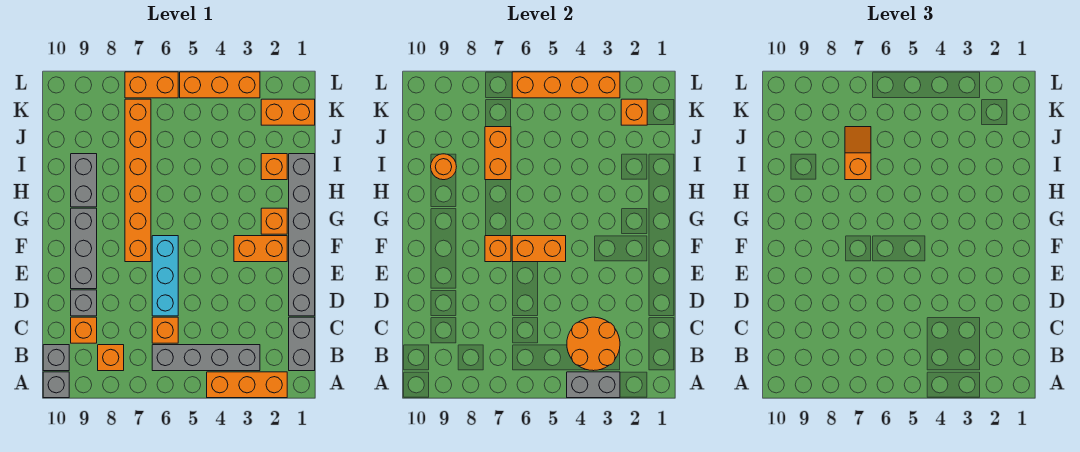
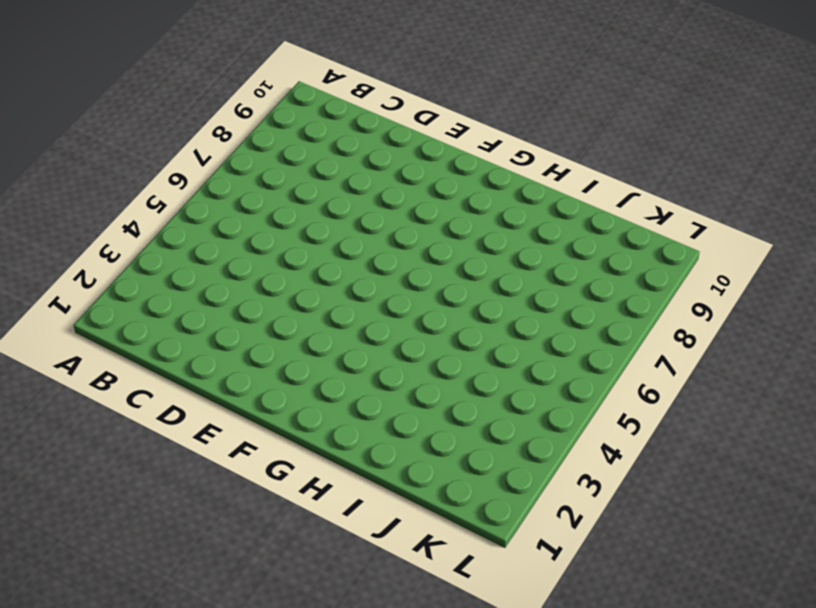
none -> orange brick A2:A4 level 1
none -> grey brick A10 level 1
none -> grey brick B1:C1 level 1

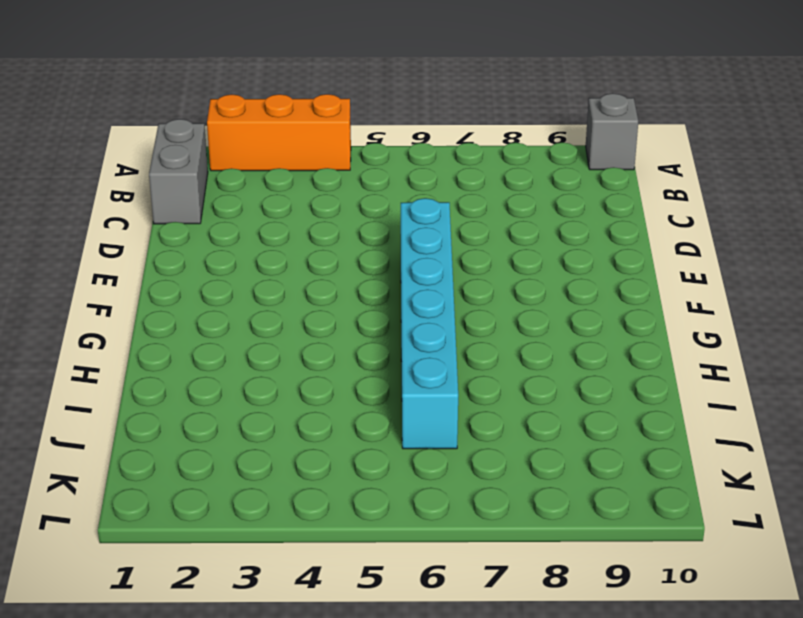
cyan brick E6:J6 level 1 -> cyan brick D6:F6 level 1
none -> grey brick B3:B6 level 1
none -> orange brick B8 level 1
none -> grey brick B10 level 1

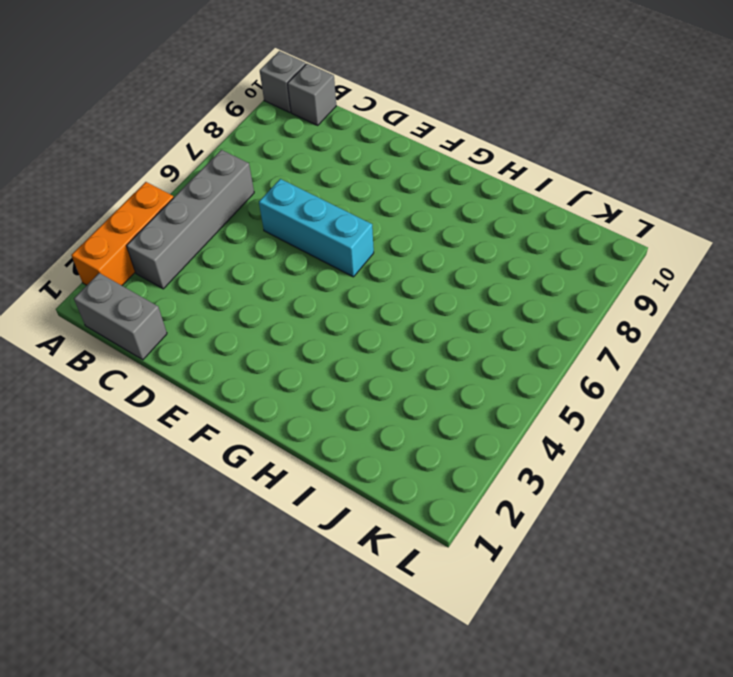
none -> orange brick B8 level 1
none -> orange brick C6 level 1
none -> orange brick C9 level 1

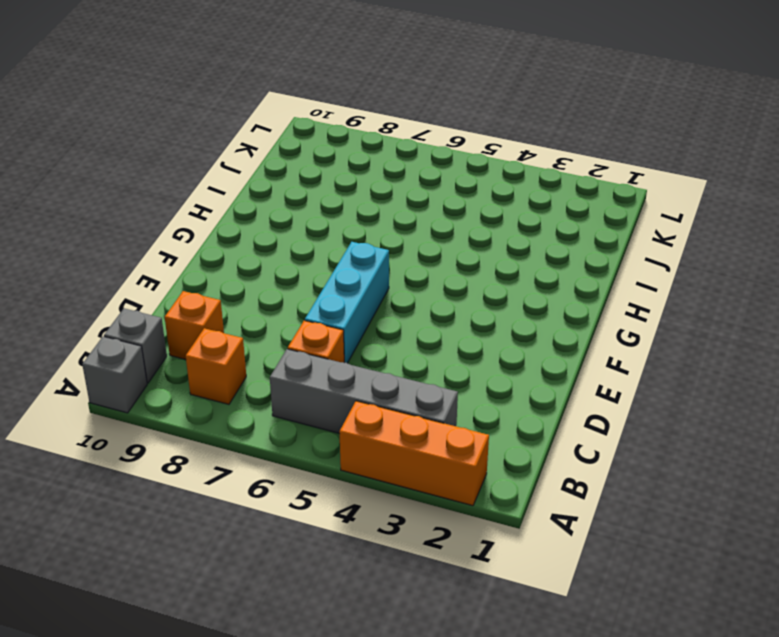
none -> grey brick B1:C1 level 1
none -> grey brick D1:I1 level 1
none -> grey brick D9 level 1

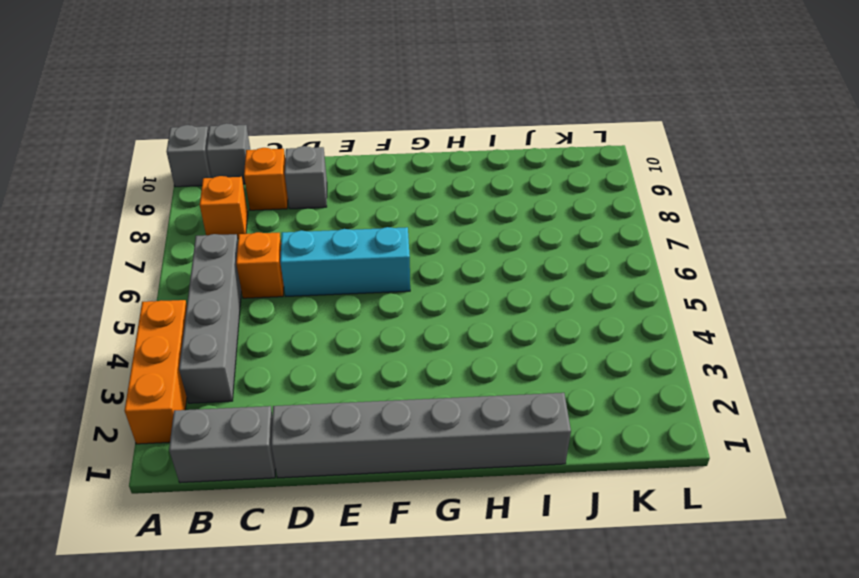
none -> grey brick E9:G9 level 1
none -> orange brick F2:F3 level 1
none -> orange brick F7:K7 level 1

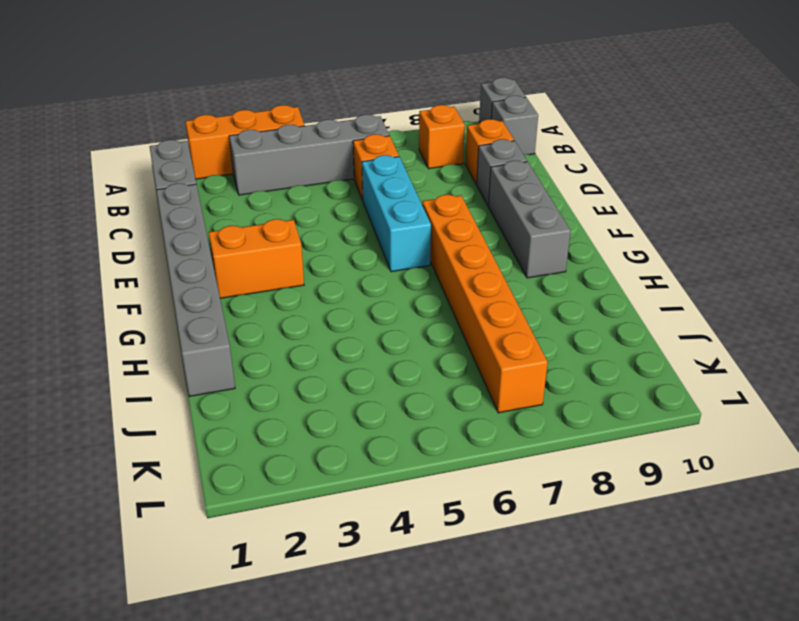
none -> orange brick G2 level 1
none -> grey brick H9:I9 level 1
none -> orange brick I2 level 1

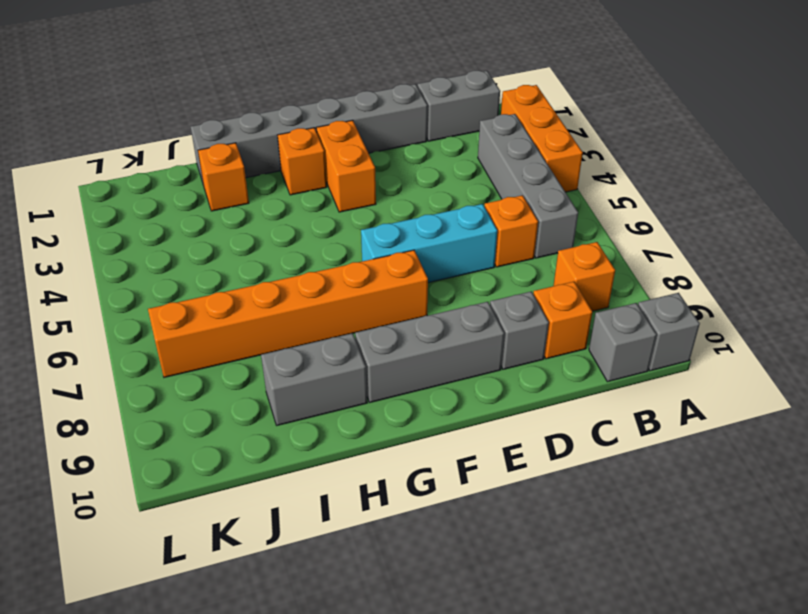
none -> orange brick K1:K2 level 1
none -> orange brick L3:L5 level 1
none -> orange brick L6:L7 level 1

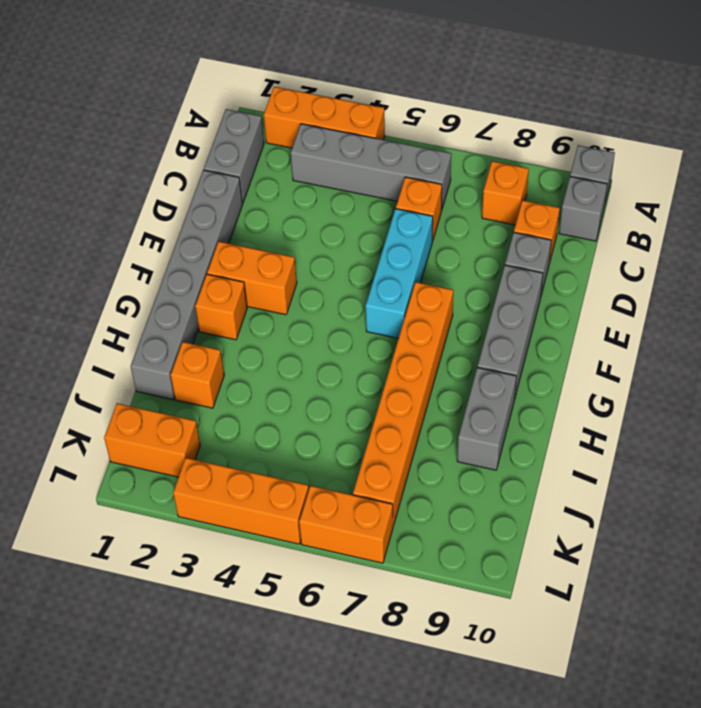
none -> grey brick A3:A4 level 2
none -> orange round brick B3:C4 level 2
none -> orange brick F5:F6 level 2

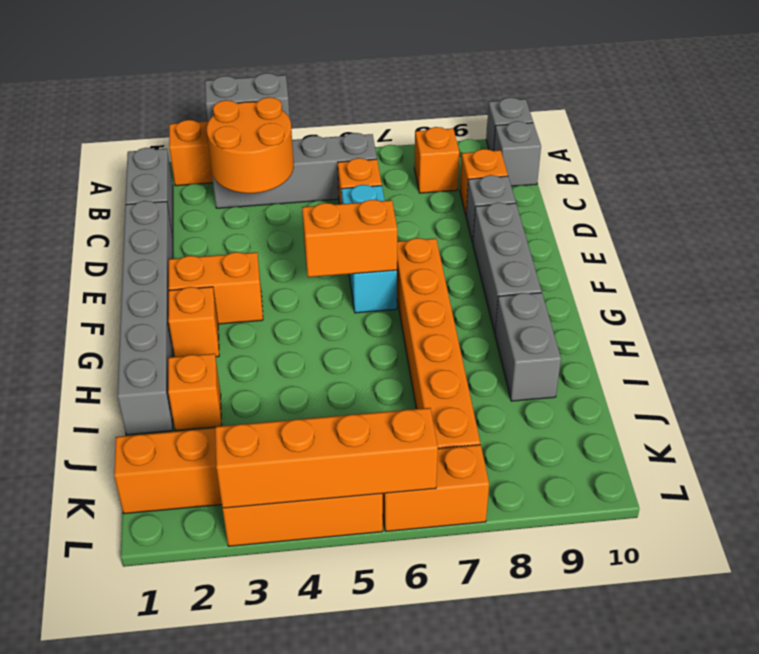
none -> orange brick F7 level 2
none -> orange brick I7:J7 level 2
none -> orange round brick I9 level 2

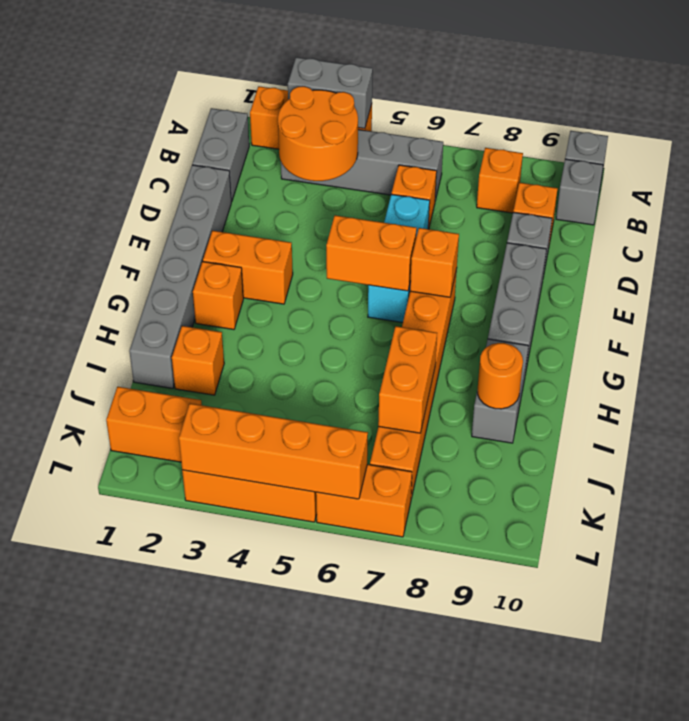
none -> orange brick K2 level 2
none -> orange slope I7:J7 level 3 top I

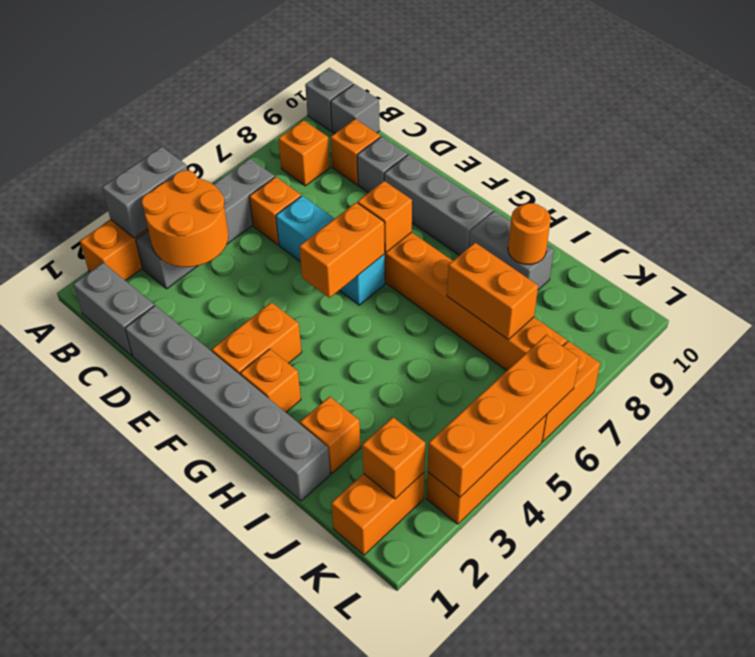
none -> orange slope I7:J7 level 3 top I

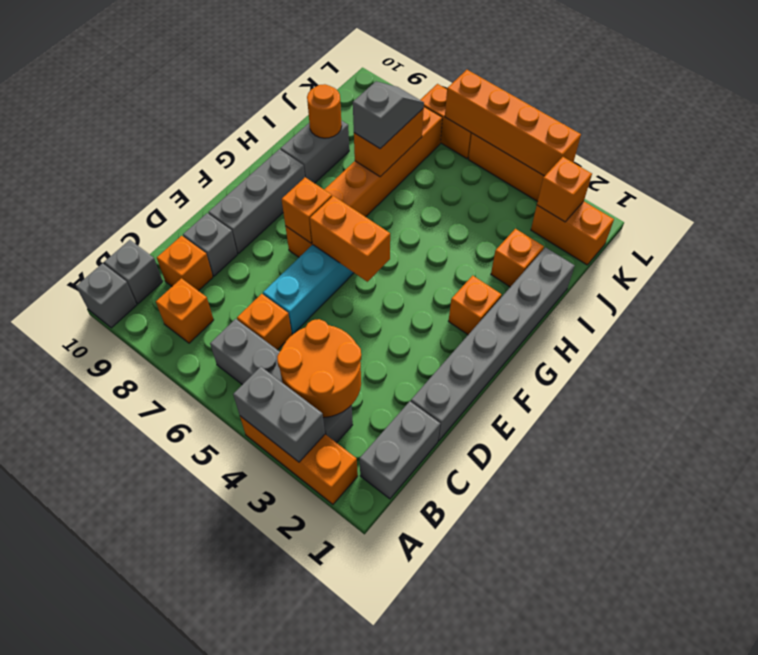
grey slope I7:J7 level 3 top I -> orange slope I7:J7 level 3 top I
none -> orange brick F2:F3 level 1

